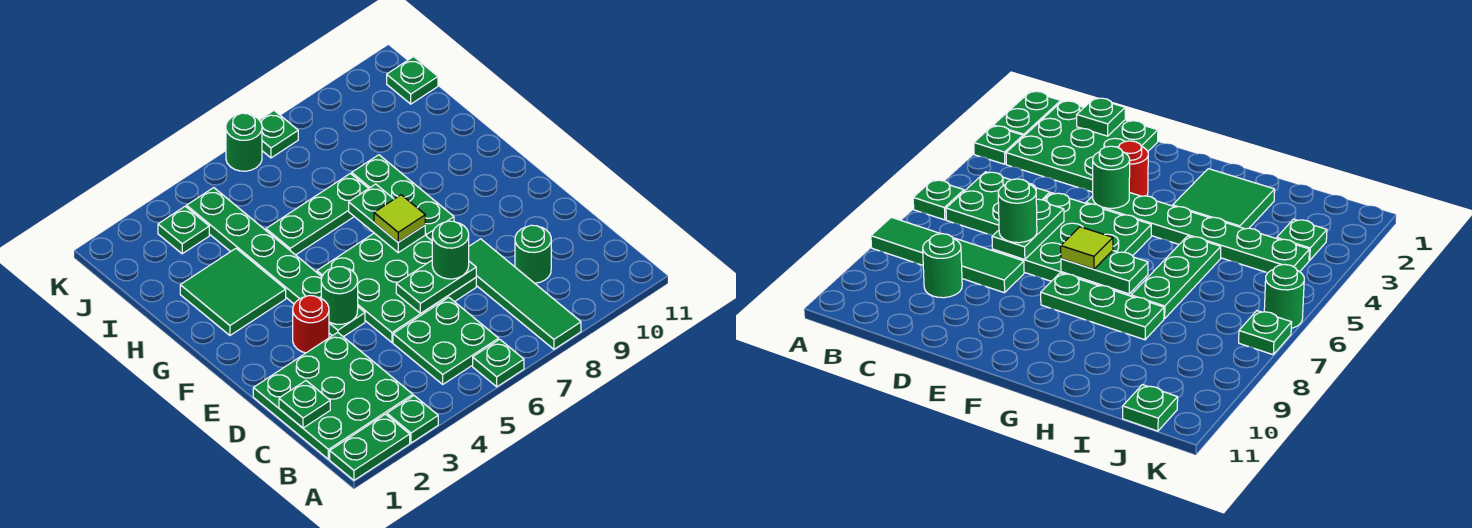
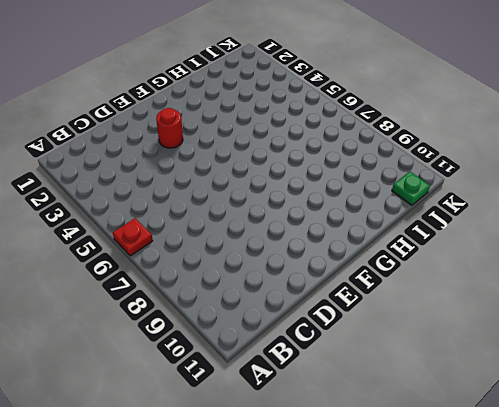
red plate A6 level 1 -> green plate A6 level 1
none -> green plate A1:A2 level 1
none -> green plate A3 level 1
none -> green tile A8:D8 level 1

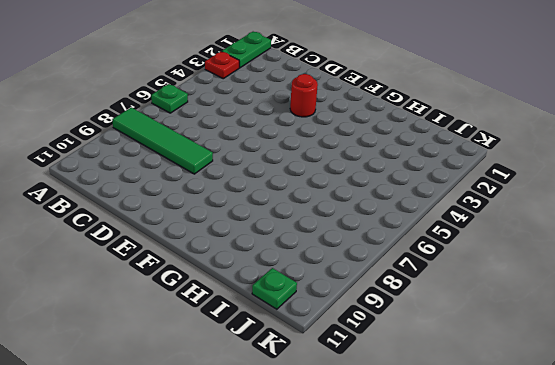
red plate A3 level 1 -> green plate A3 level 1
none -> green plate B1:D3 level 1
none -> green plate B5:C6 level 1
none -> green round brick C9 level 1

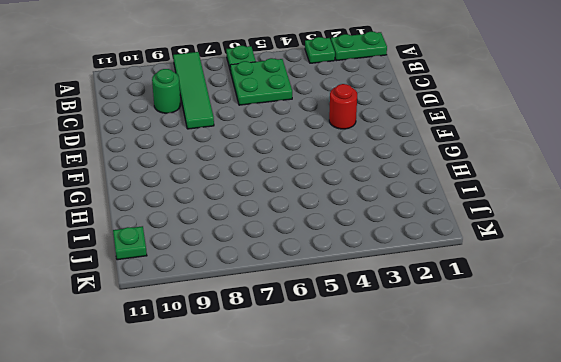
none -> green plate B1:D3 level 1
none -> green plate D5:F7 level 1
none -> green plate E4:J4 level 1

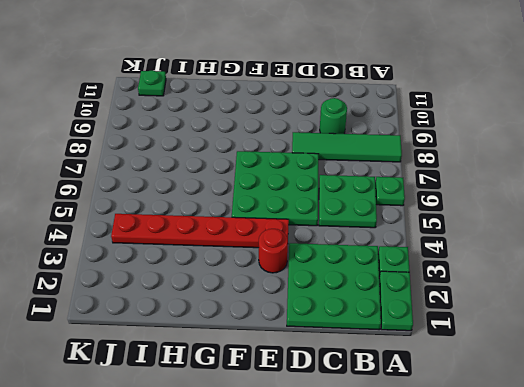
red plate E4:J4 level 1 -> green plate E4:J4 level 1
none -> green plate F8:H8 level 1
none -> green tile G2:H3 level 1
none -> green plate H5:H7 level 1

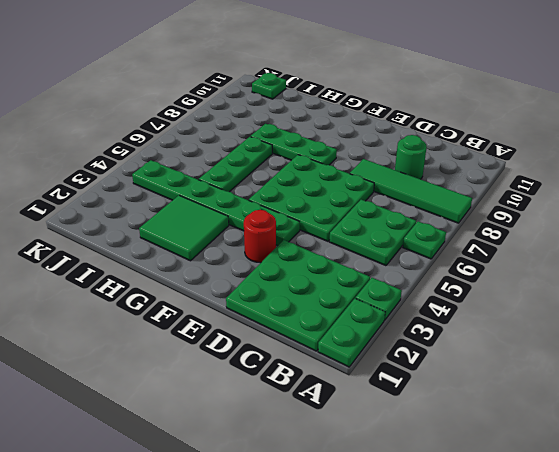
none -> green plate J3 level 1
none -> green round brick K6 level 1
none -> green plate K7 level 1

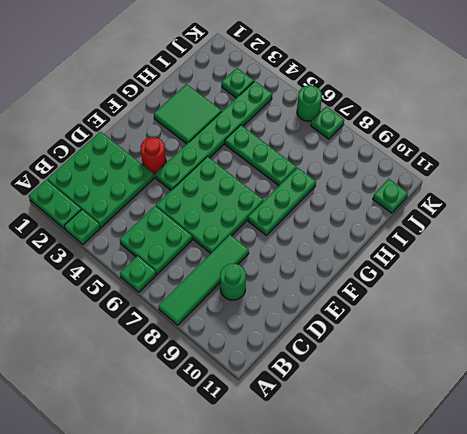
none -> green plate C1 level 2
none -> green plate D6:D7 level 2
none -> green round brick E4 level 2

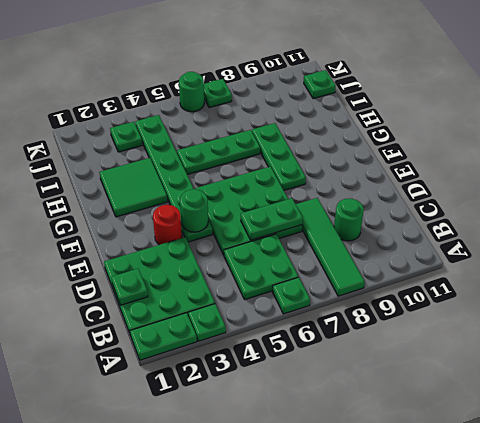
none -> green plate F7:G7 level 2
none -> green round brick D7 level 3
none -> lime tile F7 level 3

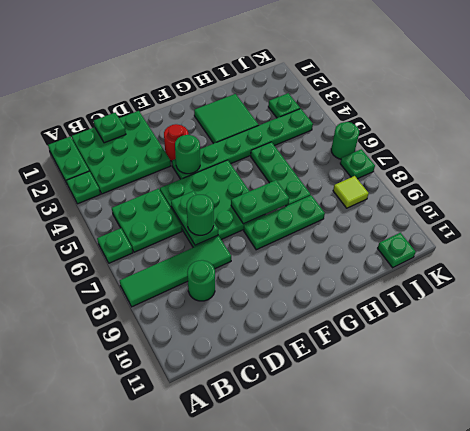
lime tile J8 level 1 -> lime tile F7 level 3

